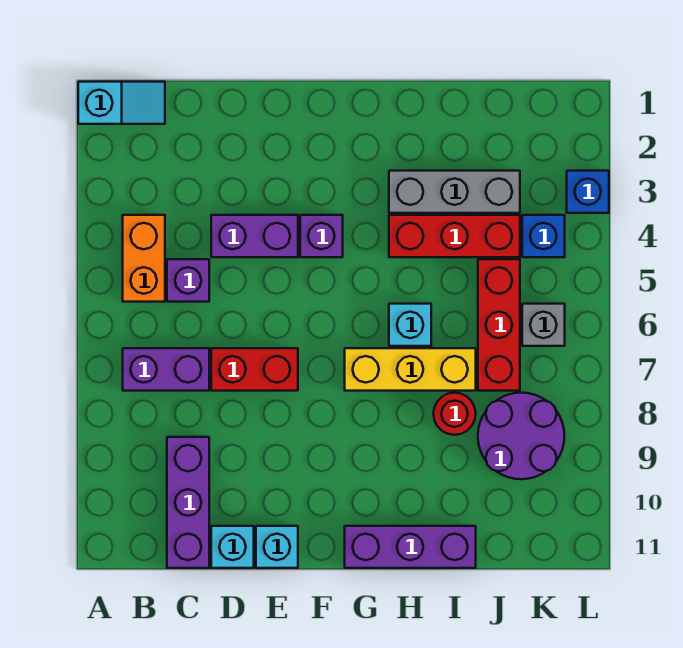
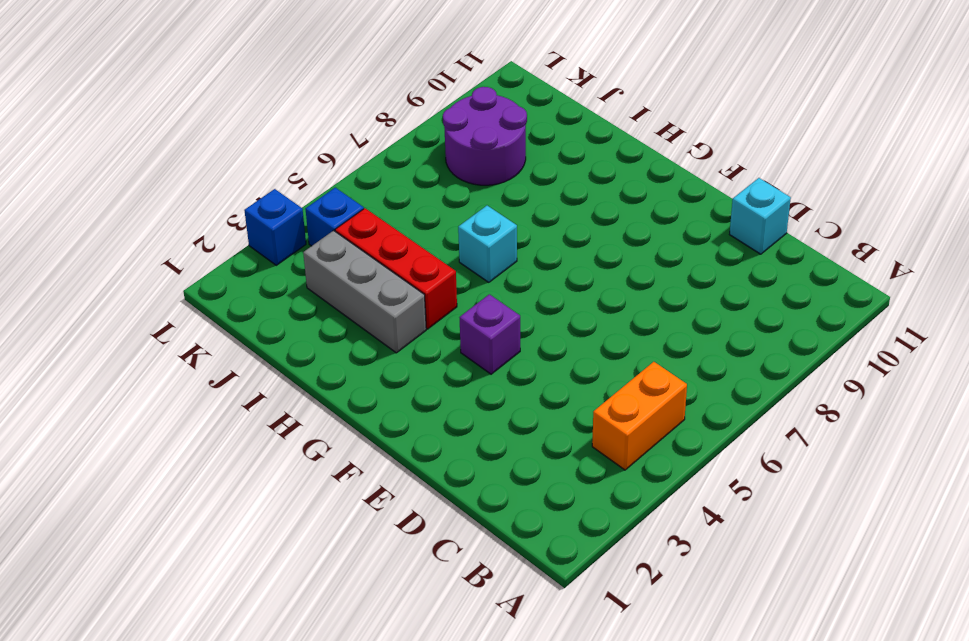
none -> cyan slope A1:B1 level 1 top A
none -> purple brick B7:C7 level 1
none -> purple brick C5 level 1

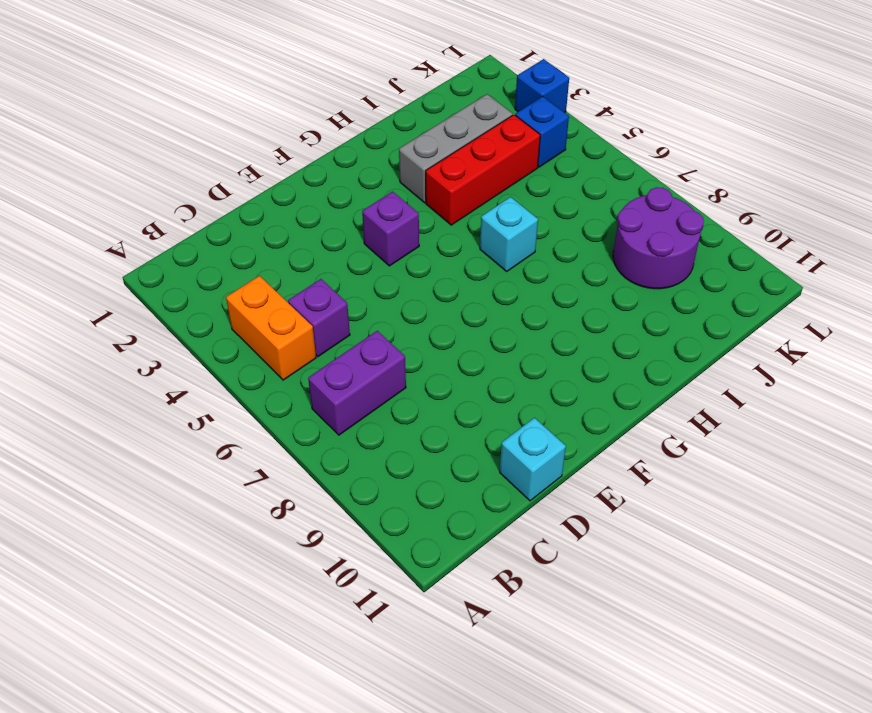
none -> cyan slope A1:B1 level 1 top A
none -> purple brick C9:C11 level 1
none -> purple brick D4:E4 level 1

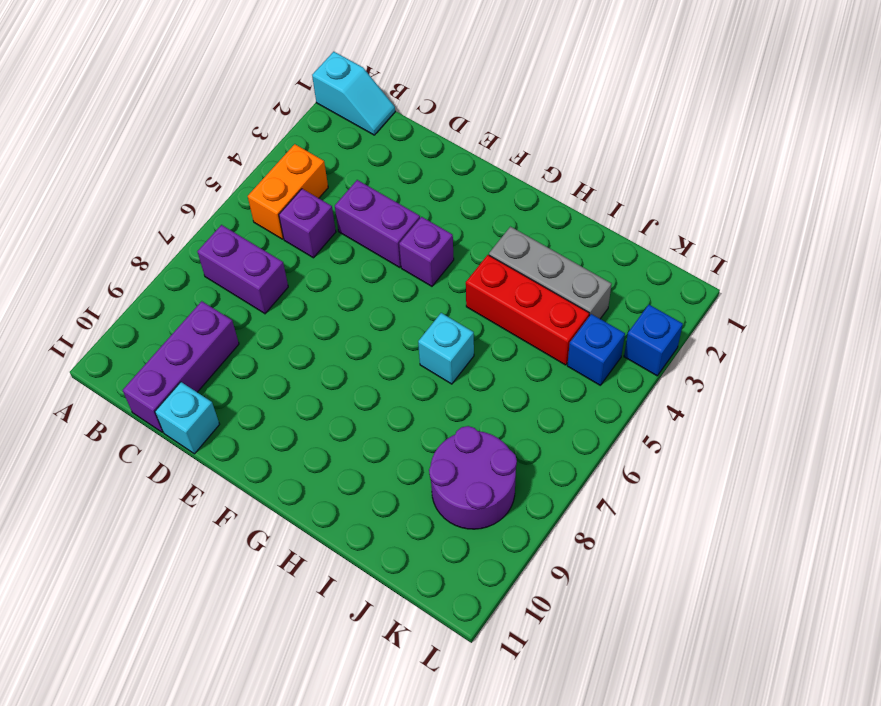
none -> red brick D7:E7 level 1
none -> cyan brick E11 level 1
none -> yellow brick G7:I7 level 1

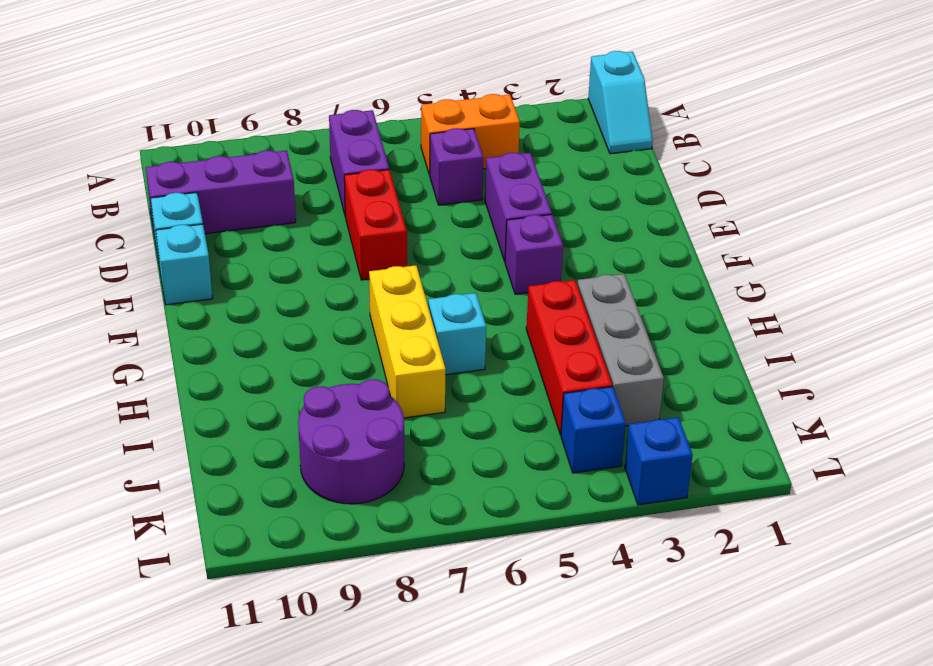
none -> purple brick G11:I11 level 1
none -> red round brick I8 level 1
none -> red brick J5:J7 level 1

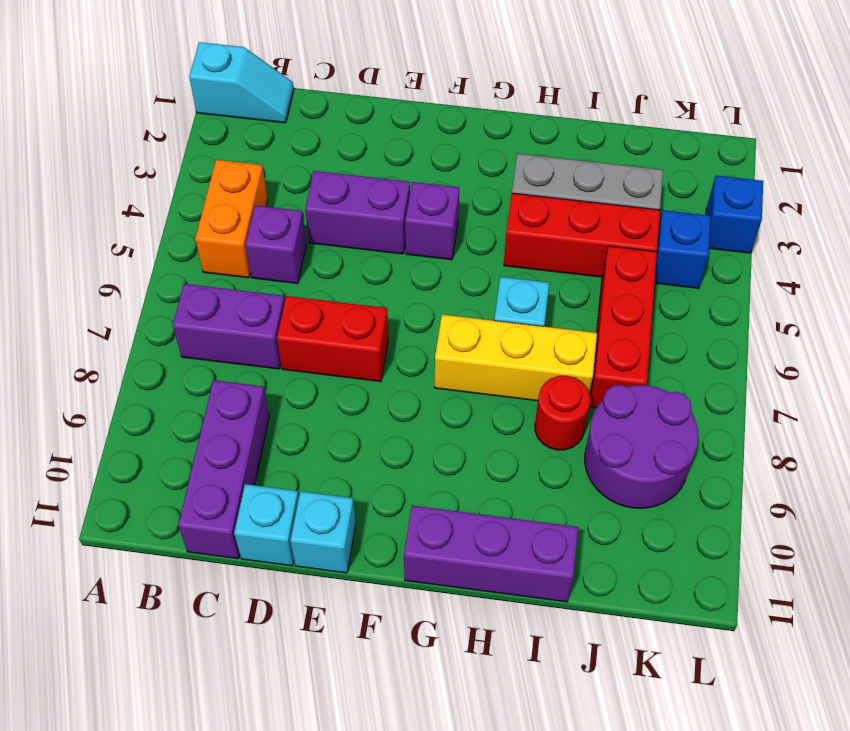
none -> grey brick K6 level 1

